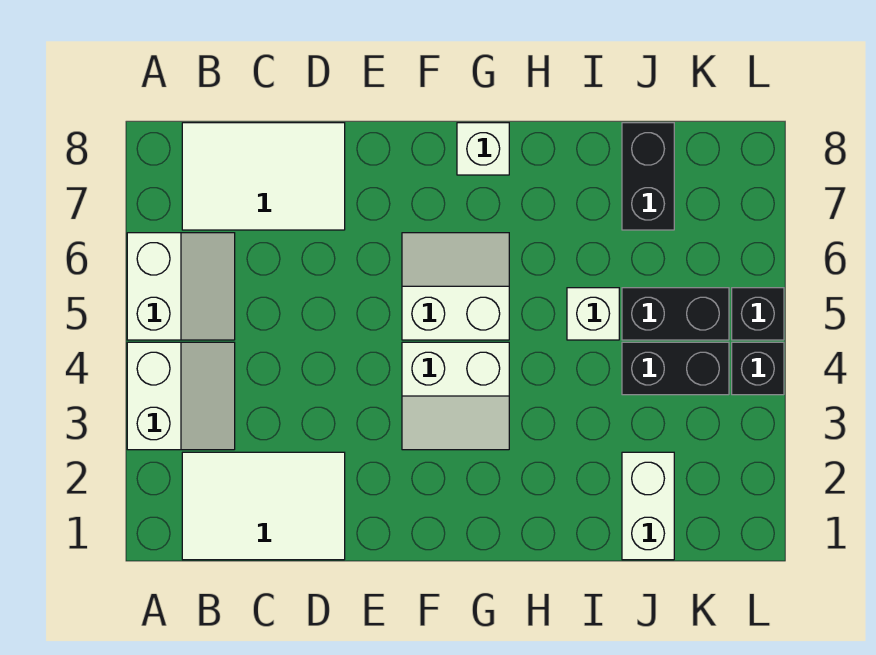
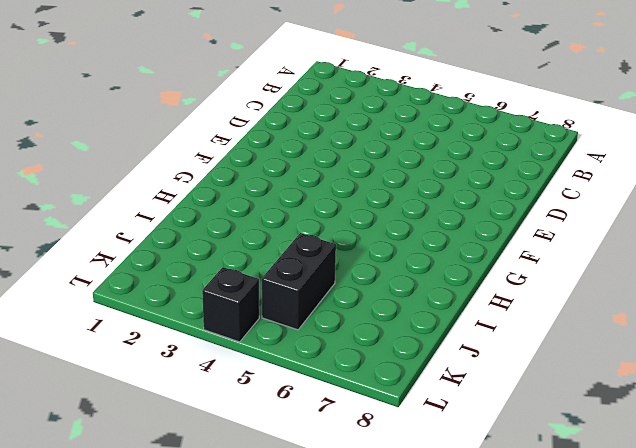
none -> white slope A3:B4 level 1 top A
none -> white slope A5:B6 level 1 top A
none -> white tile B1:D2 level 1

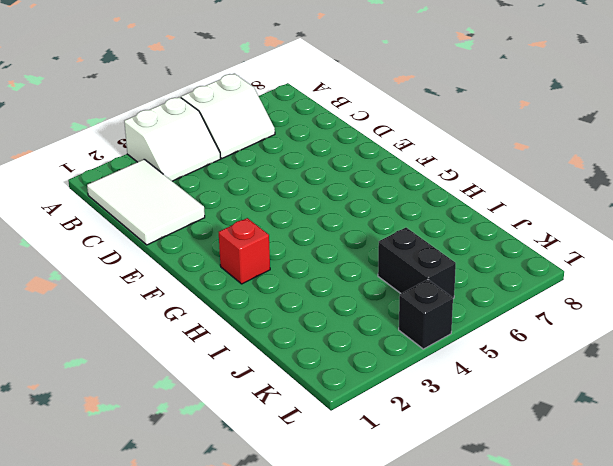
red brick G2 level 1 -> none
none -> white tile B7:D8 level 1
none -> white slope F3:G4 level 1 top 4
none -> white slope F5:G6 level 1 top 5

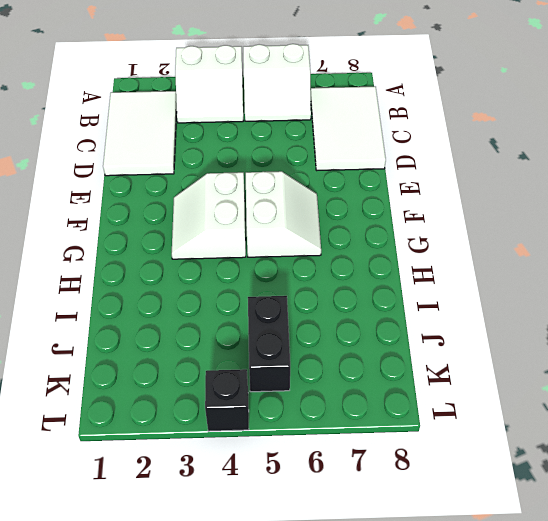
none -> white brick G8 level 1
none -> white brick I5 level 1
none -> white brick J1:J2 level 1

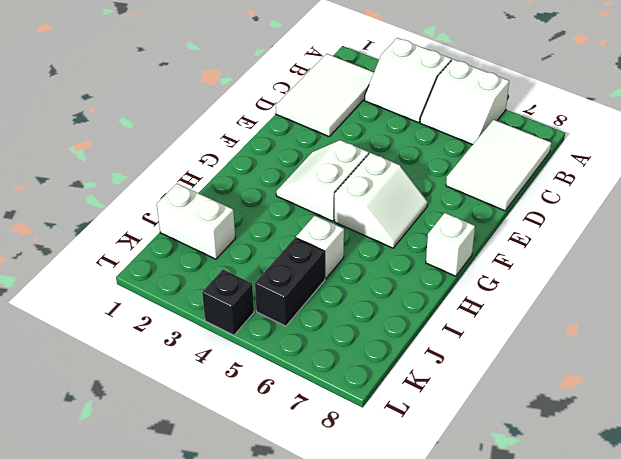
none -> black brick J4:K4 level 1
none -> black brick J7:J8 level 1
none -> black brick L5 level 1

